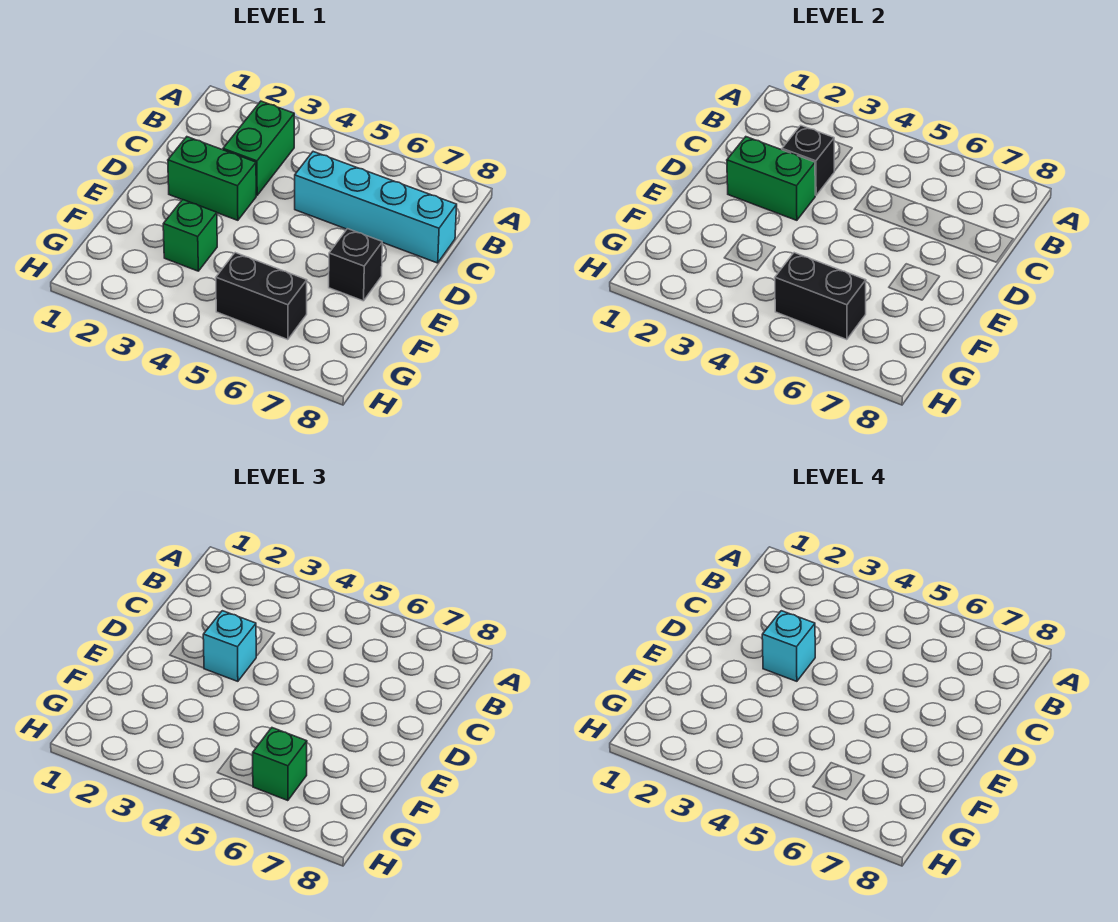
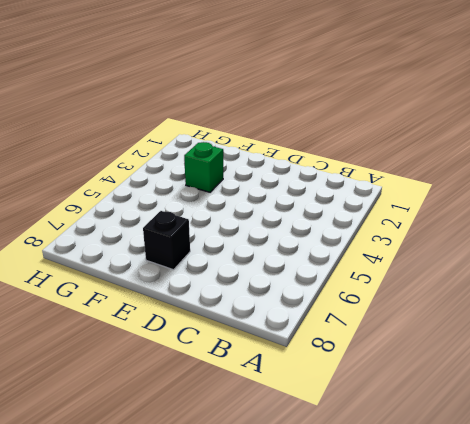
none -> green brick B3:C3 level 1
none -> cyan brick C5:C8 level 1
none -> green brick D2:D3 level 1

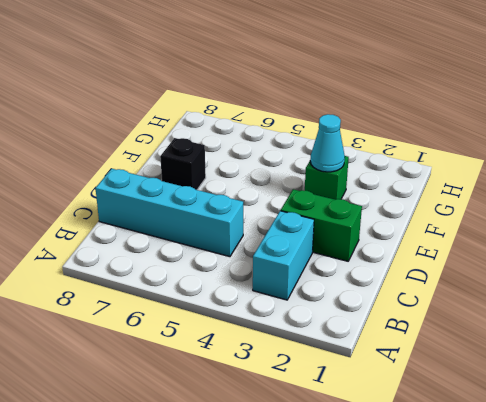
cyan brick B3:C3 level 1 -> green brick B3:C3 level 1
cyan cone F3 level 2 -> none
none -> black brick G5:G6 level 1
none -> black brick C3 level 2
none -> green brick D2:D3 level 2

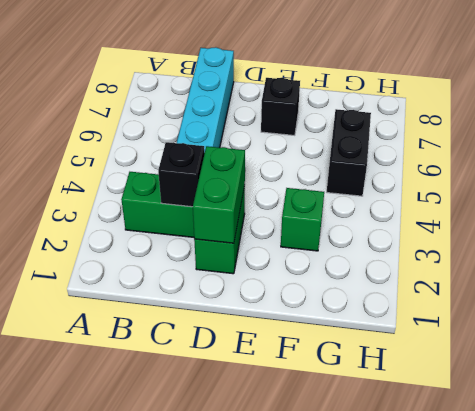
none -> black brick G5:G6 level 2
none -> cyan brick D3 level 3
none -> green brick G6 level 3

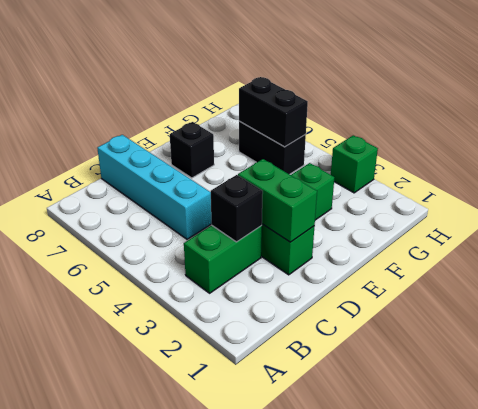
green brick H3 level 1 -> green brick G6 level 3
none -> cyan brick D3 level 3
none -> cyan brick D3 level 4

